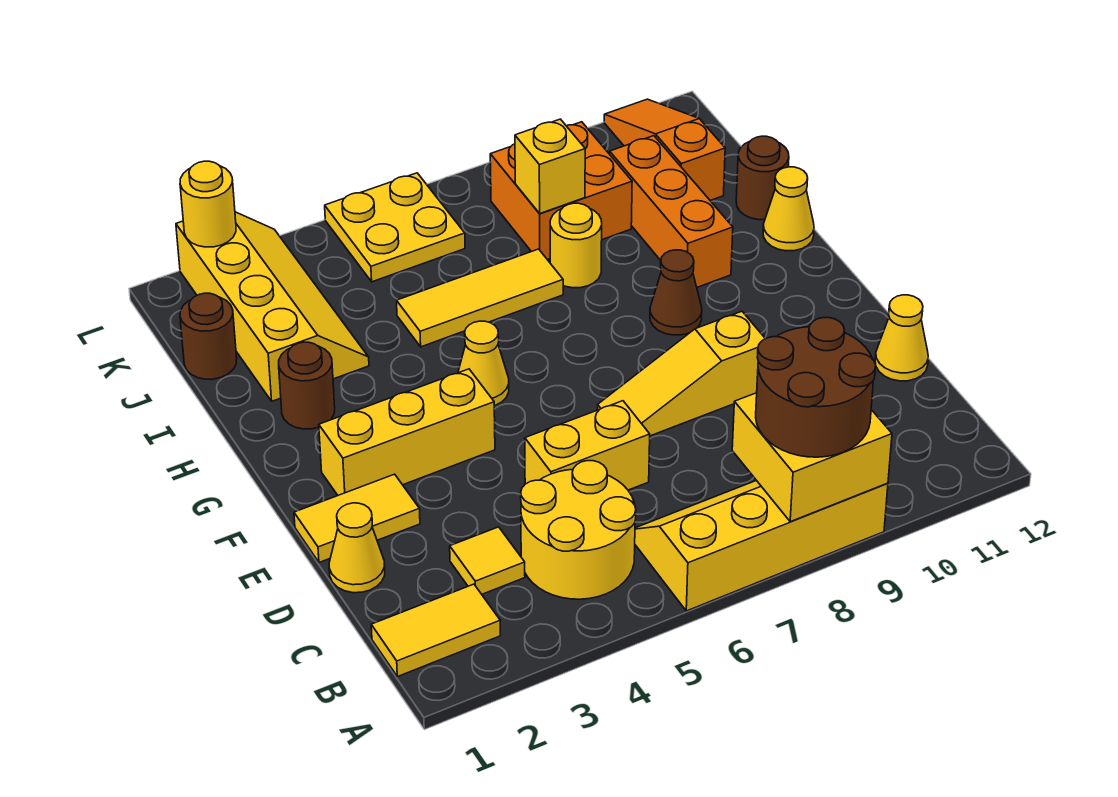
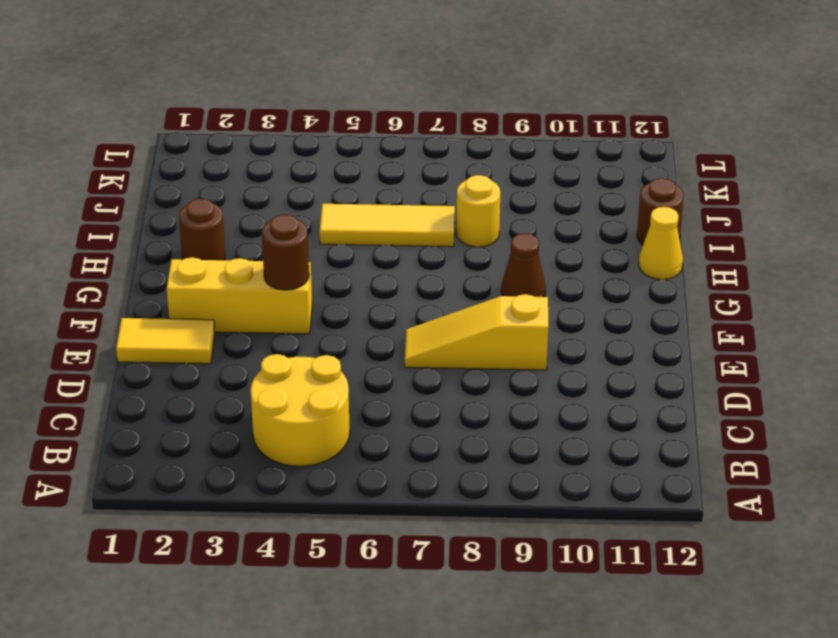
brown round brick F4 level 2 -> brown round brick J1 level 1
none -> yellow slope A6:B9 level 1 top A
none -> yellow tile B1:B2 level 1
none -> yellow tile C3 level 1

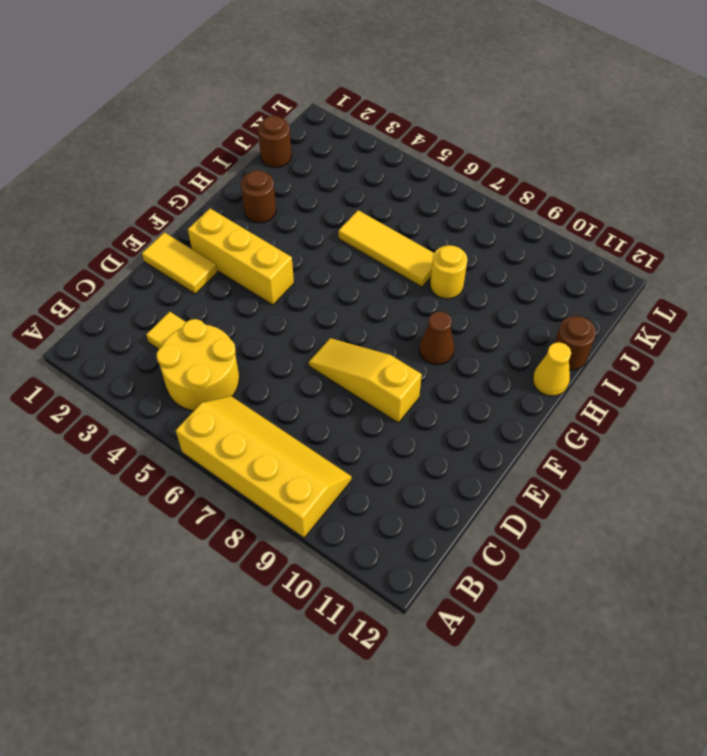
none -> yellow tile B1:B2 level 1
none -> yellow cone D1 level 1
none -> yellow brick D5:D6 level 1

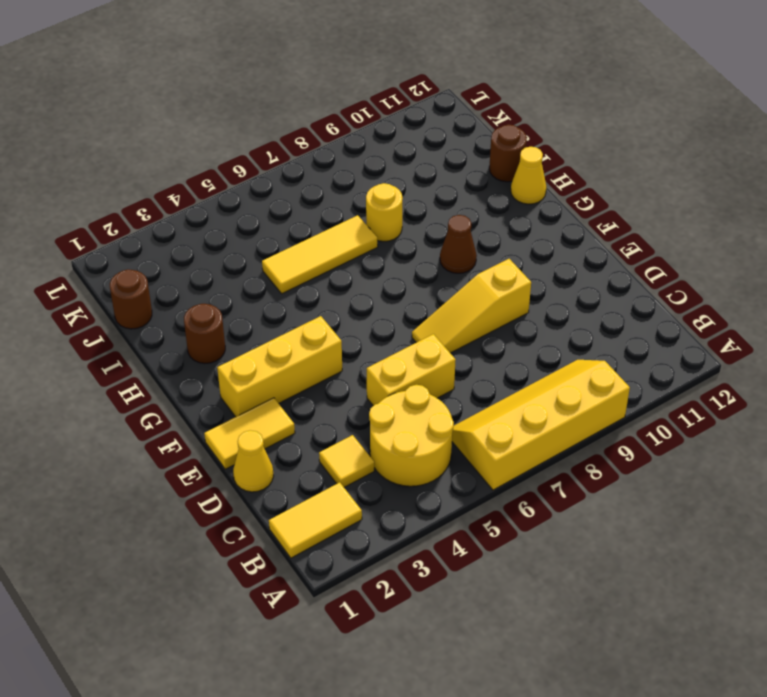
none -> yellow cone D12 level 1
none -> yellow cone G5 level 1
none -> orange brick H10:J10 level 1

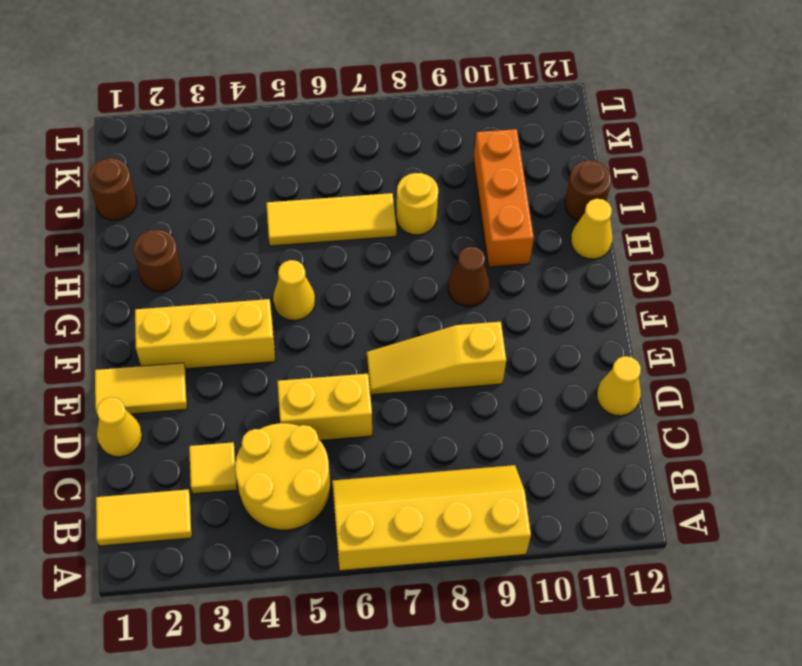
none -> yellow slope I2:L3 level 1 top 2
none -> orange brick J8:K9 level 1
none -> orange slope J11:L11 level 1 top J

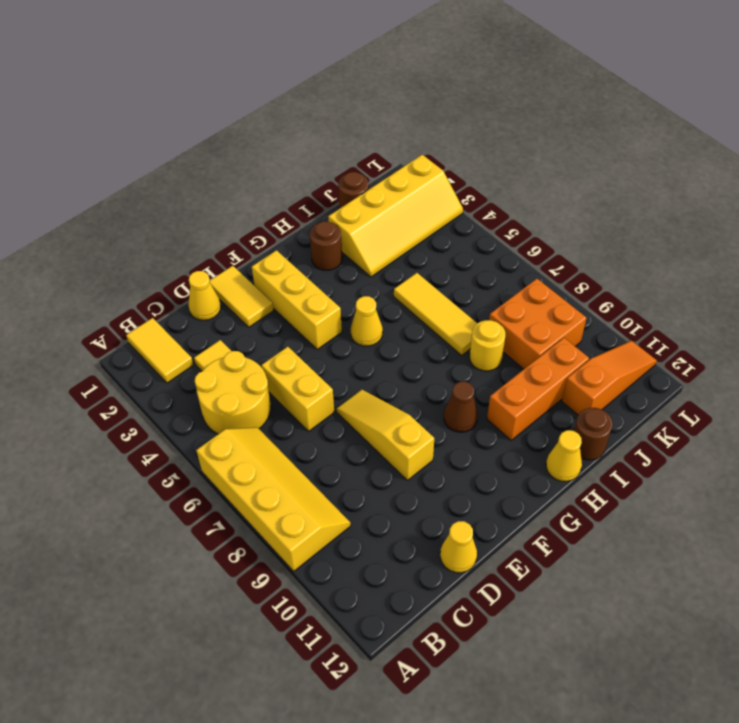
none -> yellow plate K5:L6 level 1
none -> yellow brick A8:B9 level 2
none -> yellow brick J8 level 2

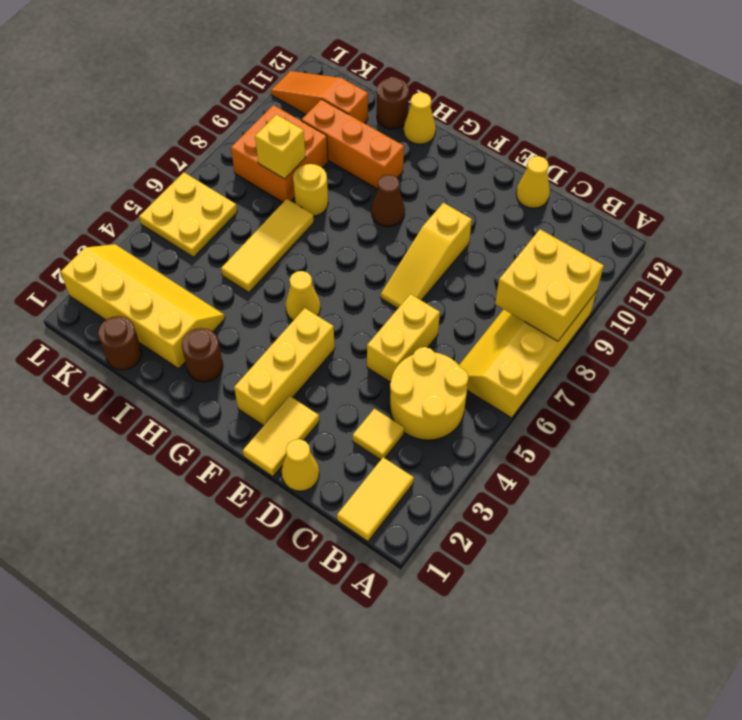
none -> yellow round brick L2 level 2
none -> brown round brick A8:B9 level 3

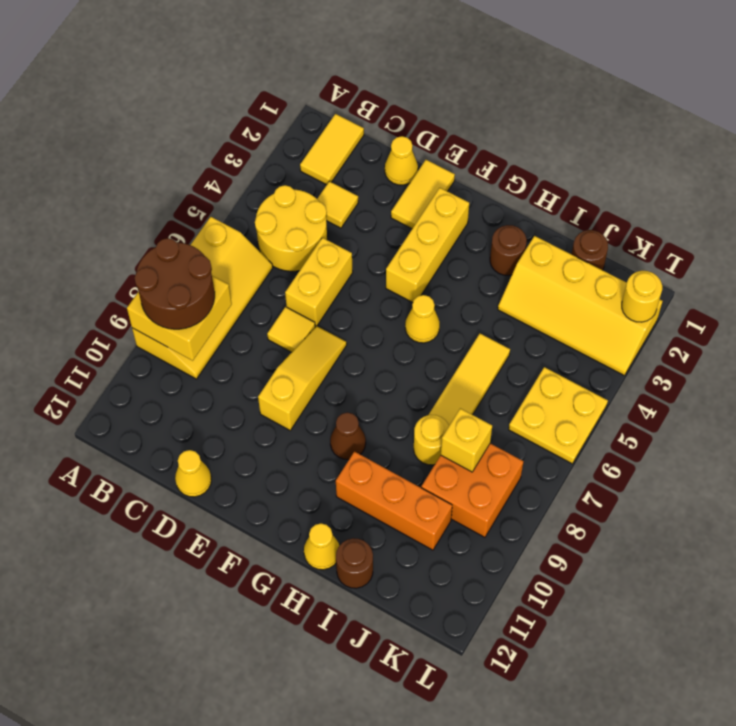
yellow tile D7 level 1 -> none
none -> orange slope J11:L11 level 1 top J

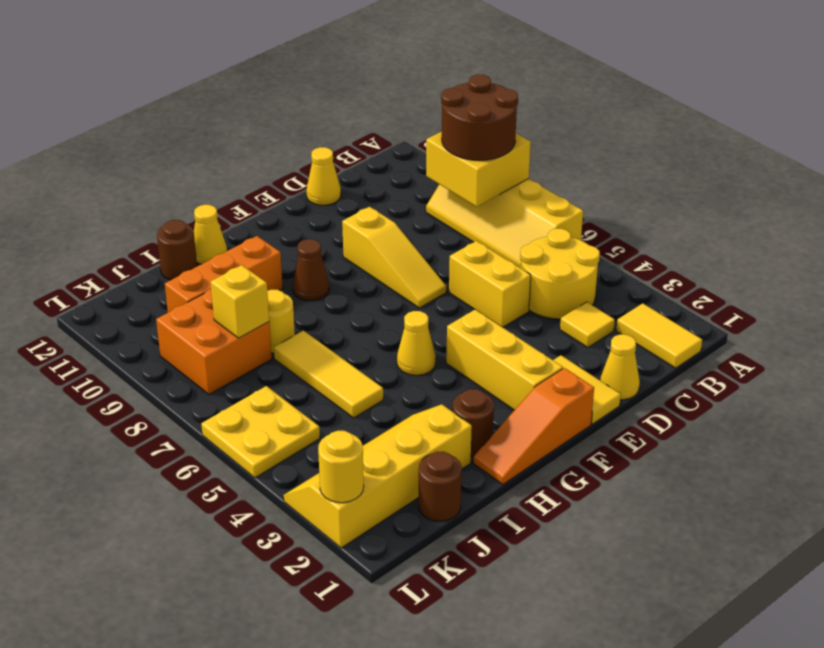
orange slope F1:H1 level 1 top F -> orange slope J11:L11 level 1 top J

